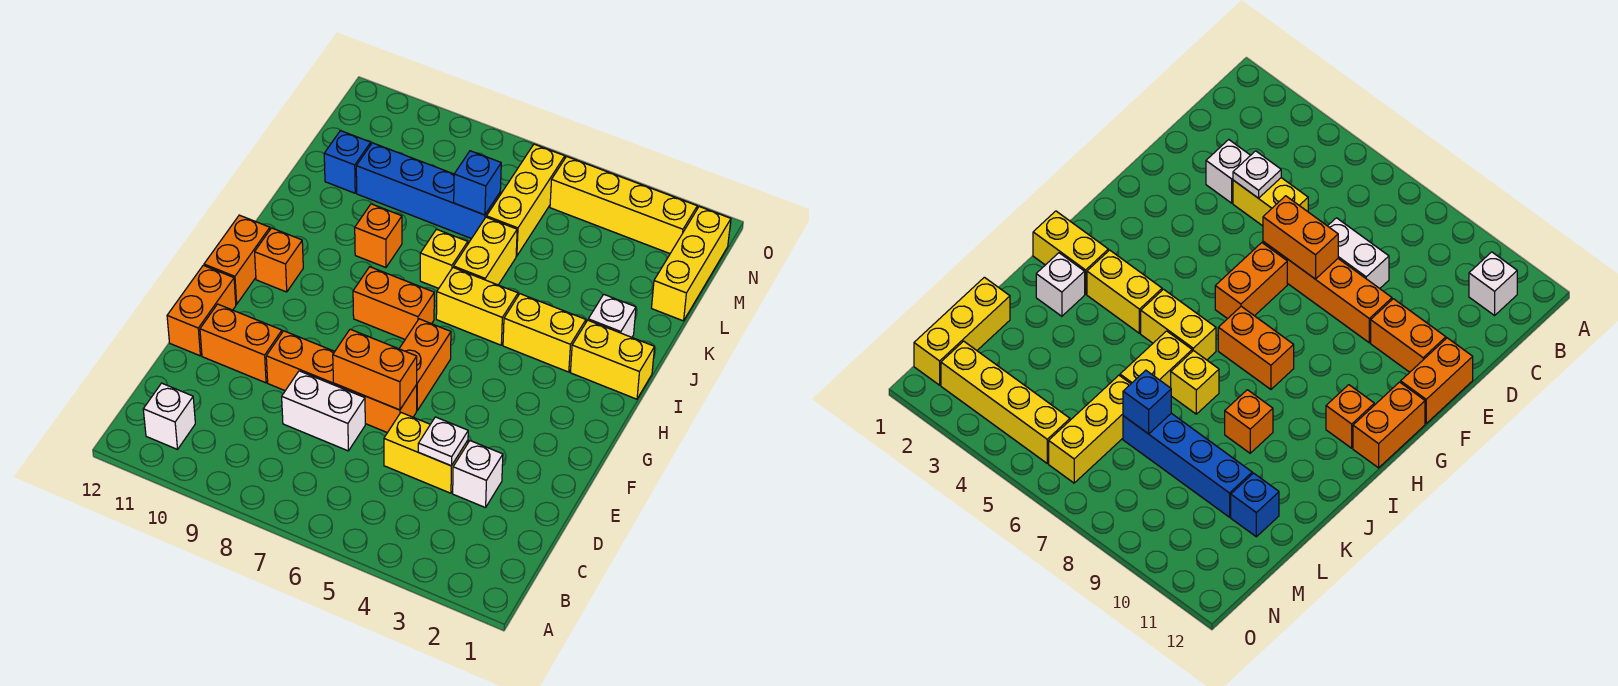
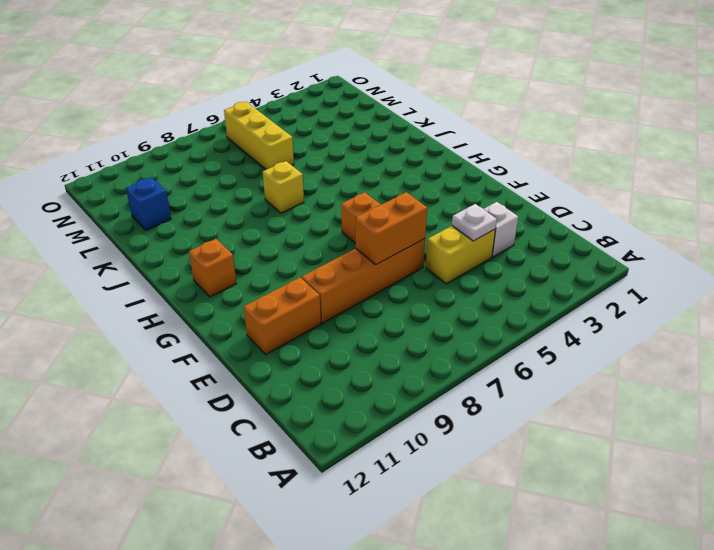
none -> white brick B11 level 1
none -> white brick D7:D8 level 1
none -> orange brick E12:F12 level 1

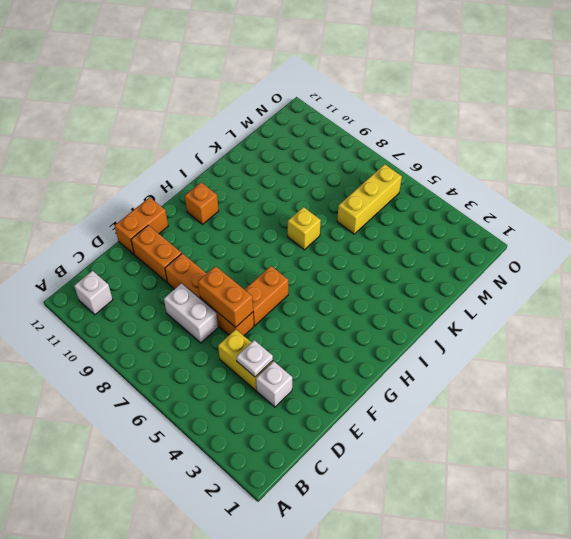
none -> orange brick G12:H12 level 1
none -> orange brick H7:H8 level 1
none -> yellow brick I1:I2 level 1

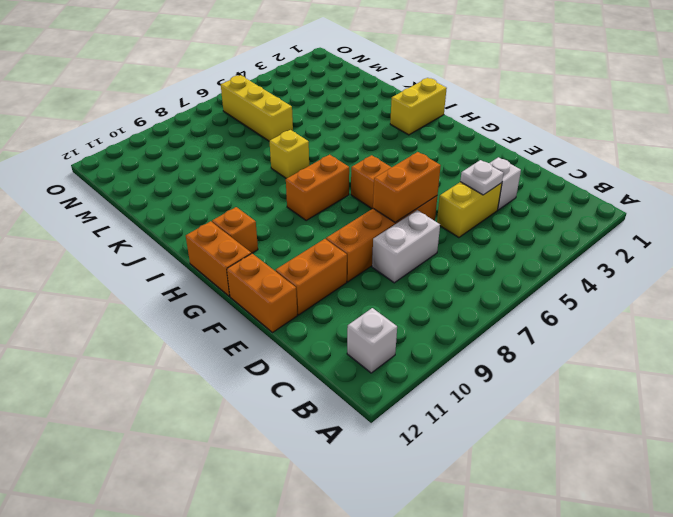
none -> yellow brick I3:I4 level 1
none -> yellow brick I5:I6 level 1
none -> white brick J2 level 1

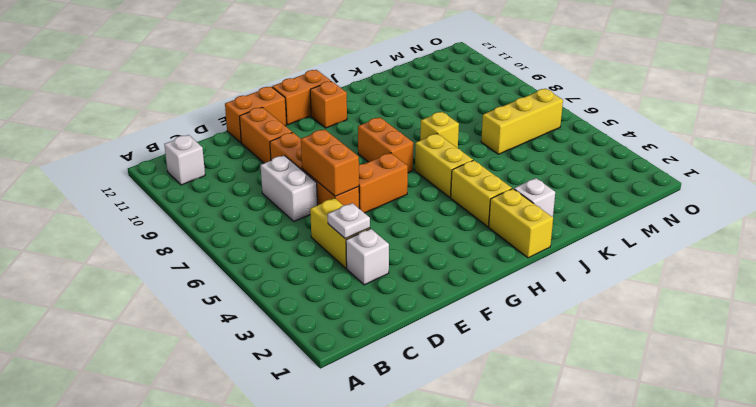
none -> yellow brick J6:K6 level 1
none -> orange brick J9 level 1
none -> yellow brick L1:N1 level 1

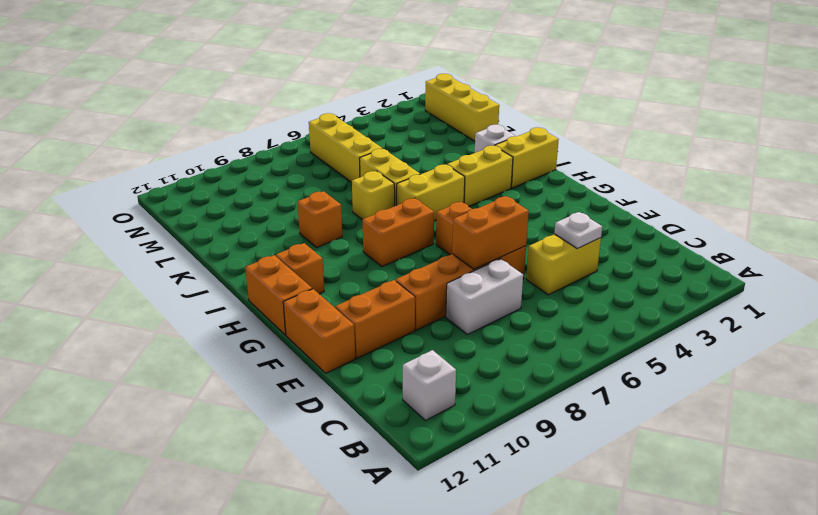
none -> white brick D3 level 1
none -> blue brick L7:L10 level 1
none -> blue brick L11 level 1

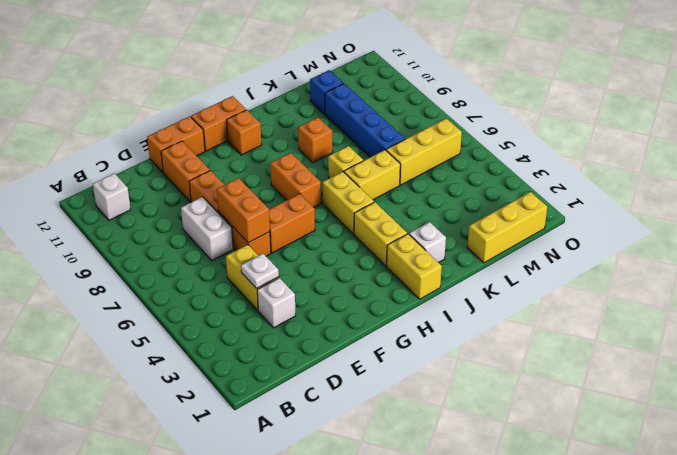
none -> yellow brick N2:N5 level 1
none -> blue brick L7 level 2

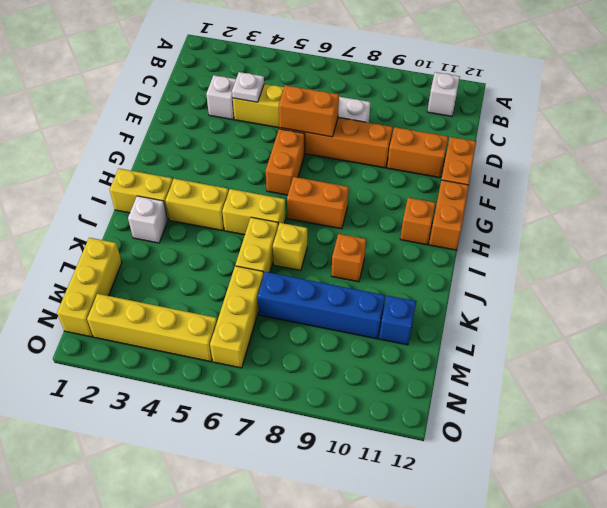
none -> blue brick L7 level 2

